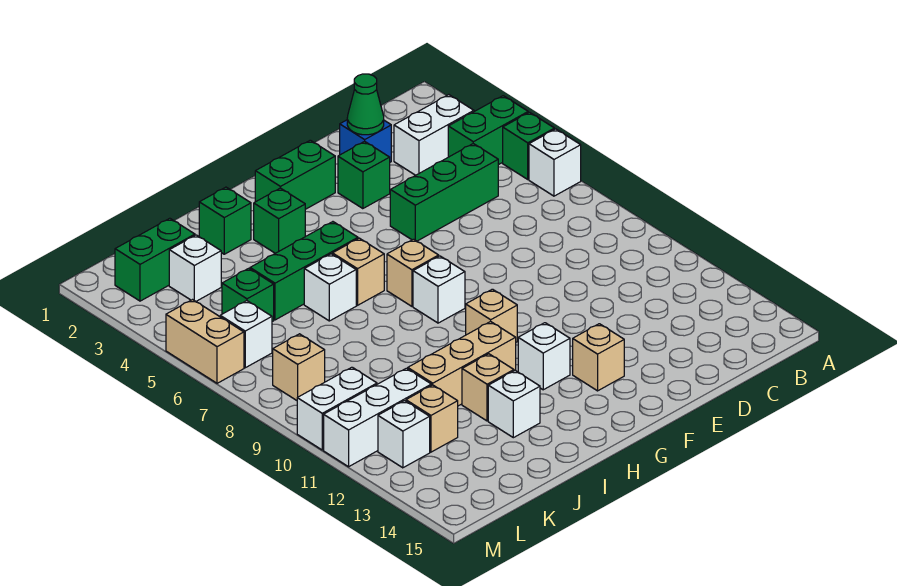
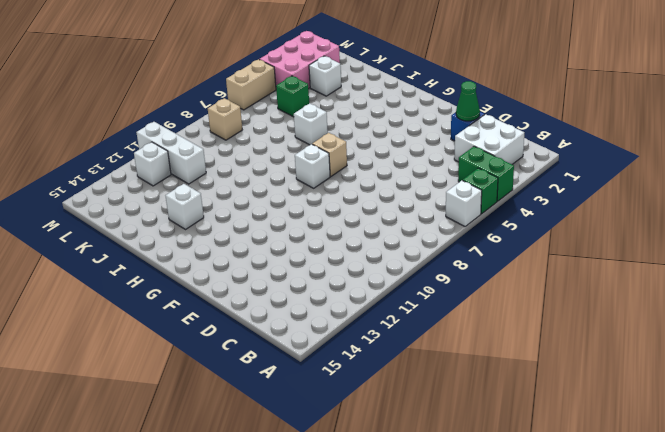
white brick B2:C3 level 1 -> white brick B3:C3 level 1
pink brick L2:M4 level 1 -> green brick K2:L2 level 1
none -> green brick C5:E5 level 1
none -> green brick E3 level 1
none -> green brick F2:G2 level 1
none -> tan brick F13 level 1

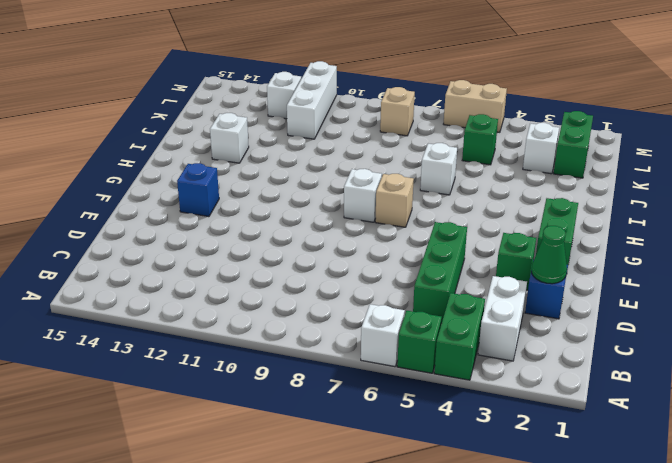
blue brick F13 level 1 -> tan brick F13 level 1
none -> tan brick G10 level 1
none -> white brick G12 level 1
none -> green brick H3 level 1
none -> green brick H5:J5 level 1

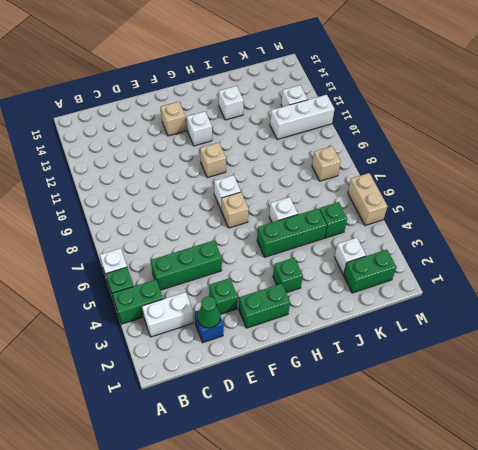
none -> tan brick H6 level 1
none -> tan brick H11:J11 level 1
none -> green brick I2 level 1
none -> tan brick I12 level 1

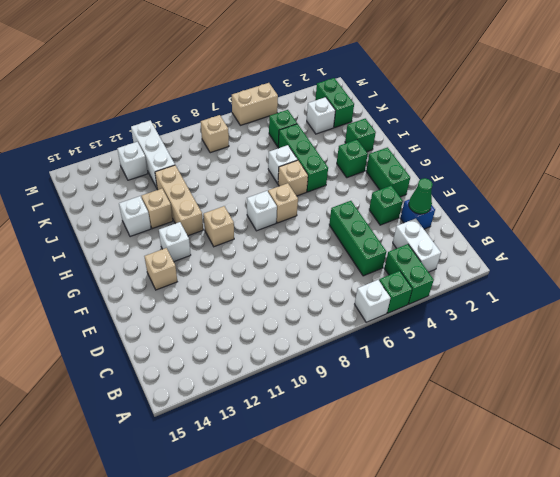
none -> tan brick K12 level 1
none -> white brick L6 level 1
none -> white brick L10:M10 level 1

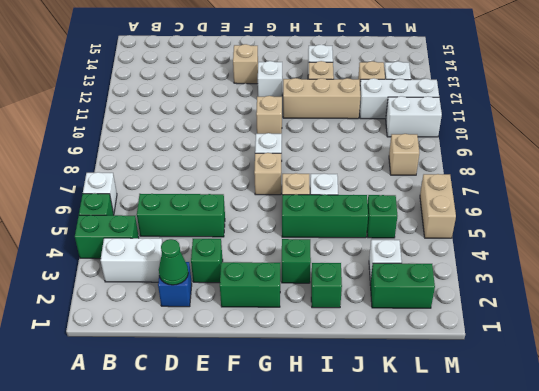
none -> white brick L6 level 1

